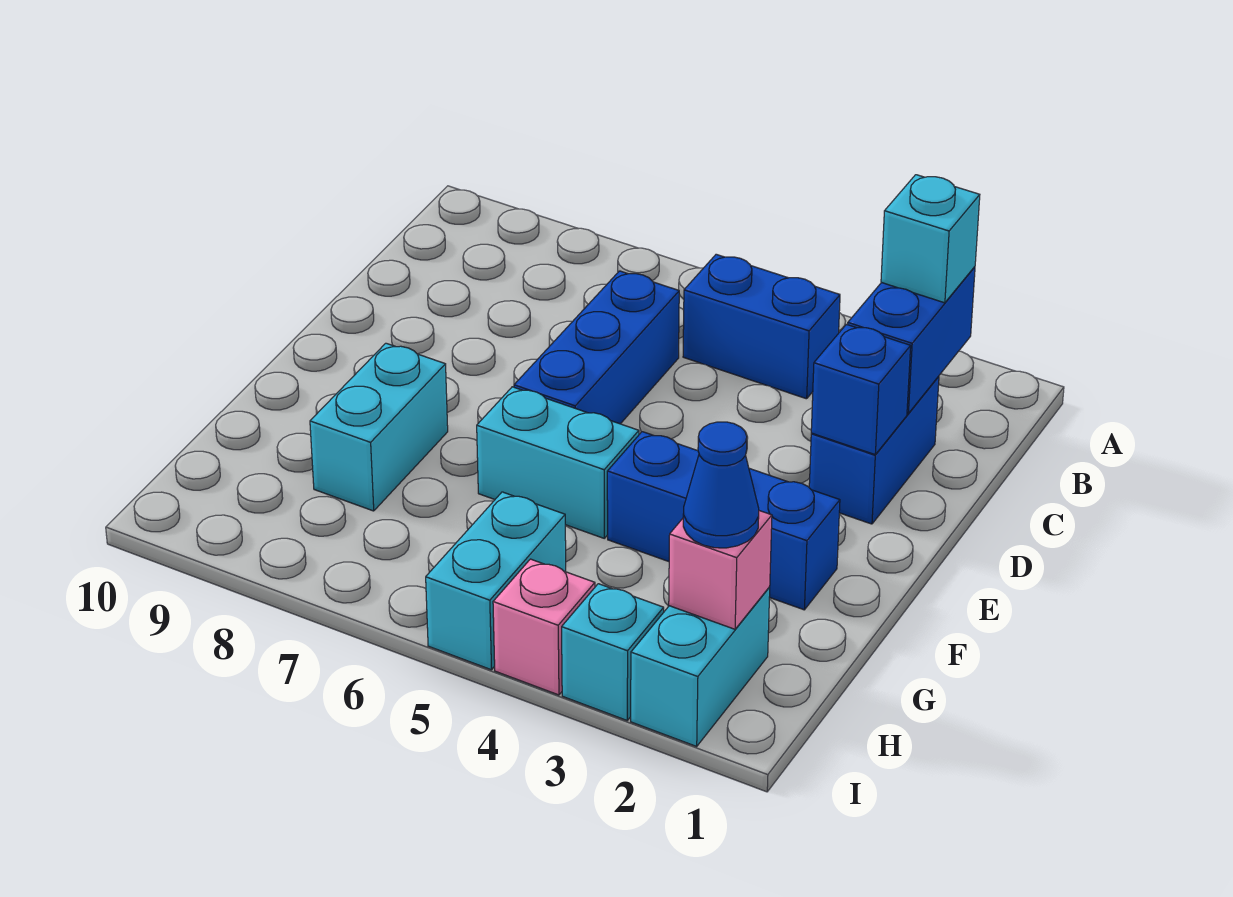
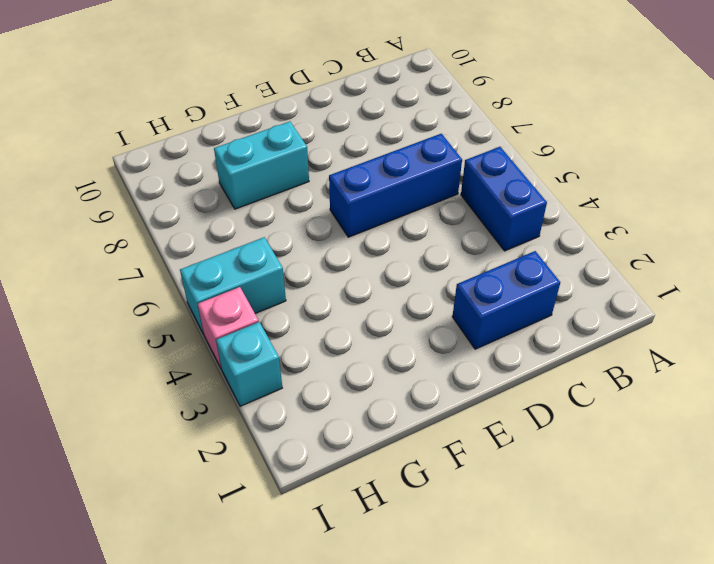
none -> blue brick F2:F4 level 1
none -> cyan brick F5:F6 level 1
none -> cyan brick H2:I2 level 1

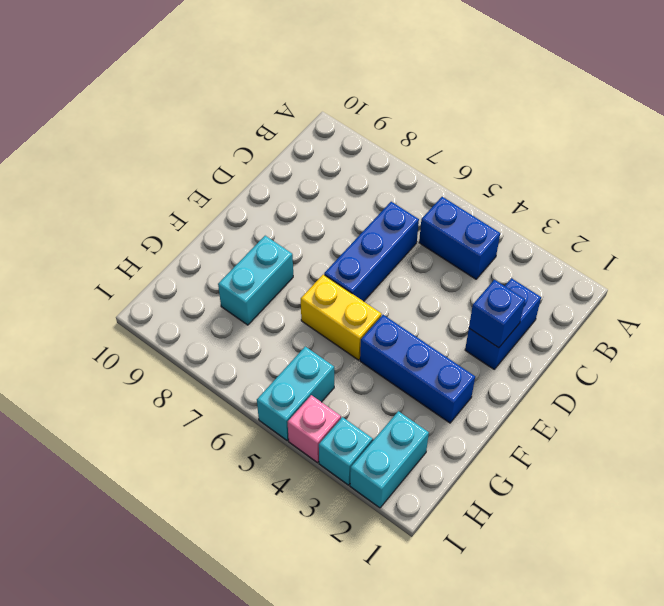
yellow brick F5:F6 level 1 -> cyan brick F5:F6 level 1
none -> blue brick B2:C2 level 2
none -> pink brick H2 level 2
none -> cyan brick B2 level 3

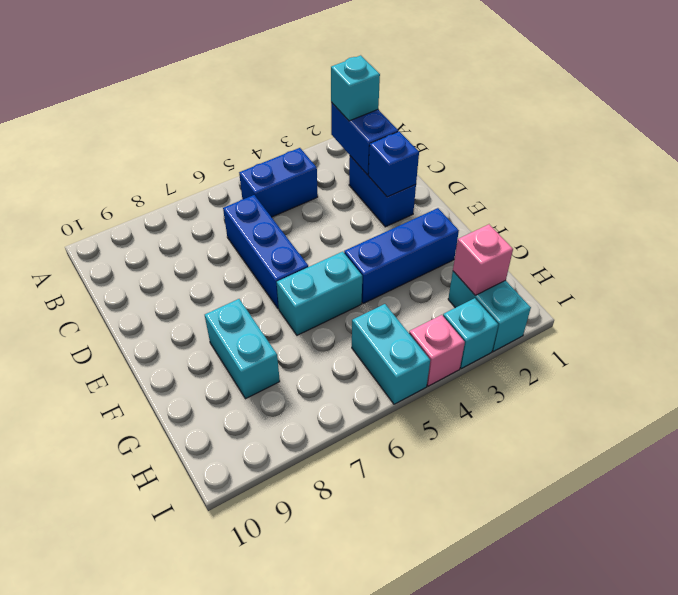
none -> blue cone H2 level 3

